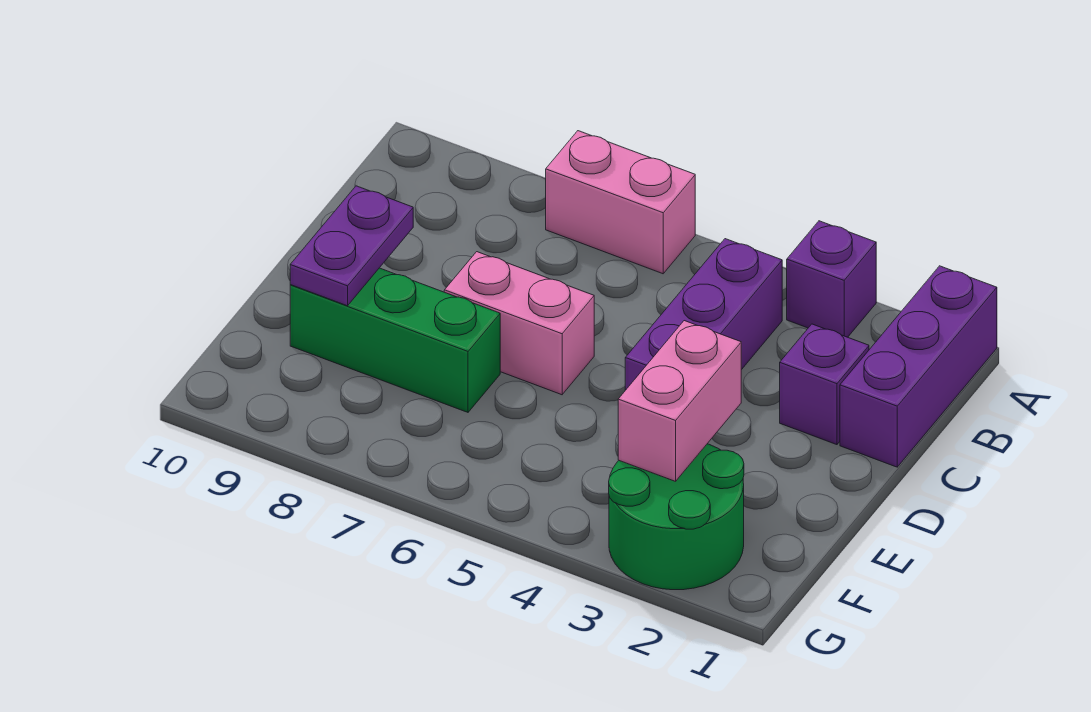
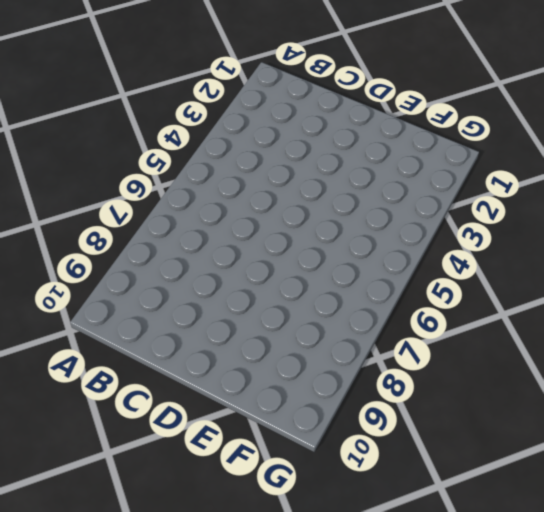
none -> purple brick A1:C1 level 1
none -> purple brick A3 level 1

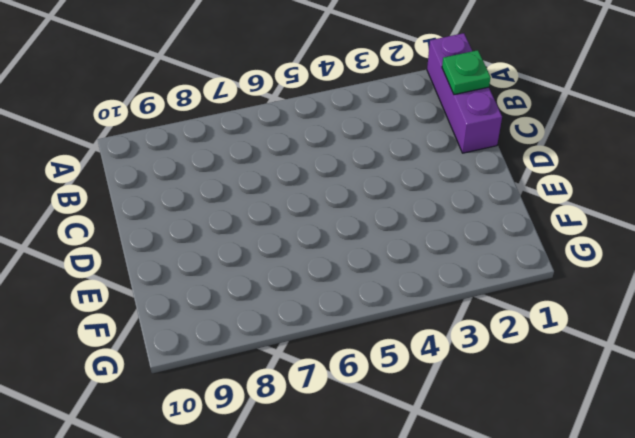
green plate B1 level 2 -> none
none -> purple brick A3 level 1
none -> pink brick A6:A7 level 1

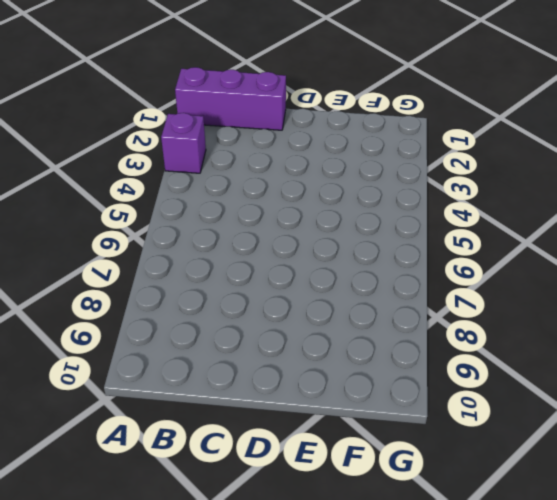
none -> pink brick A6:A7 level 1
none -> purple brick B4:D4 level 1

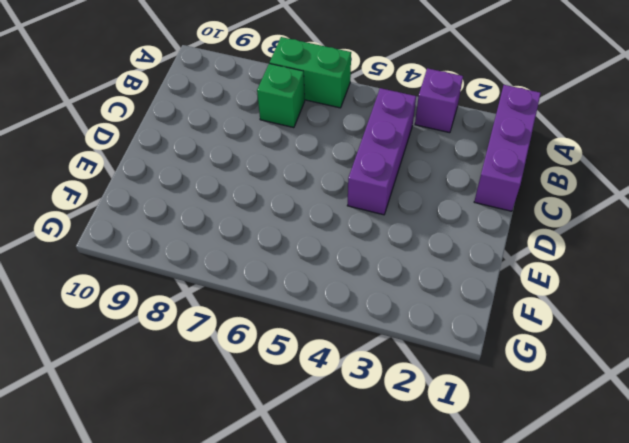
green brick A6:A7 level 1 -> pink brick A6:A7 level 1
green brick B7 level 1 -> none
none -> purple brick C2 level 1
none -> pink brick D6:D7 level 1

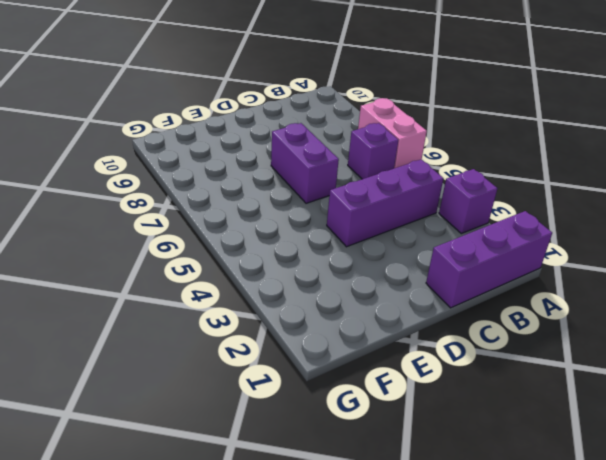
purple brick B6 level 1 -> purple brick C2 level 1
purple brick D6:D7 level 1 -> pink brick D6:D7 level 1
none -> green brick E7:E9 level 1
none -> green round brick F2:G3 level 1

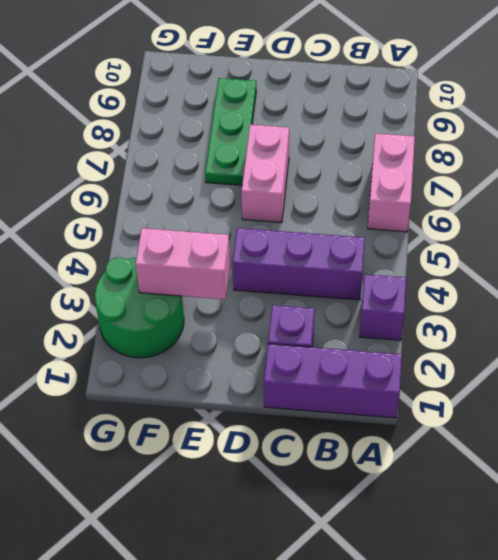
green plate E7:E9 level 1 -> green brick E7:E9 level 1
none -> purple plate D9:E9 level 2

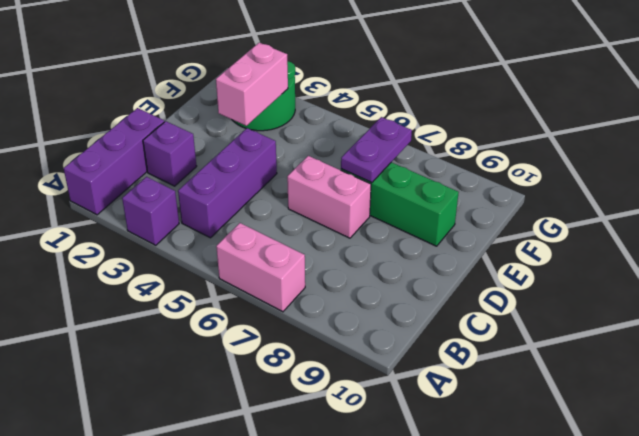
purple plate E7:F7 level 2 -> purple plate D9:E9 level 2

